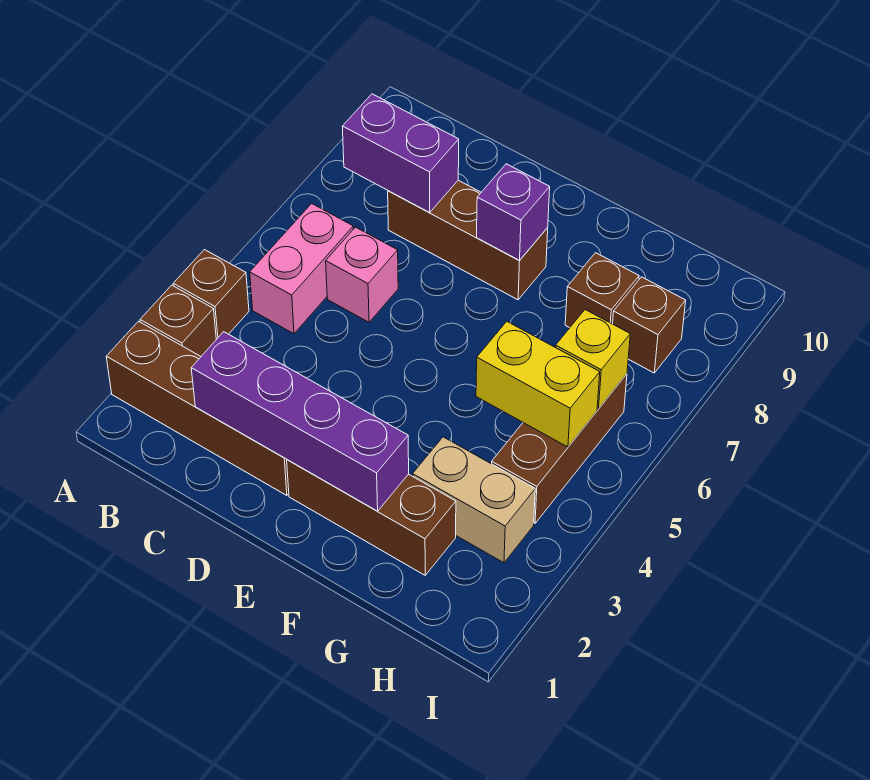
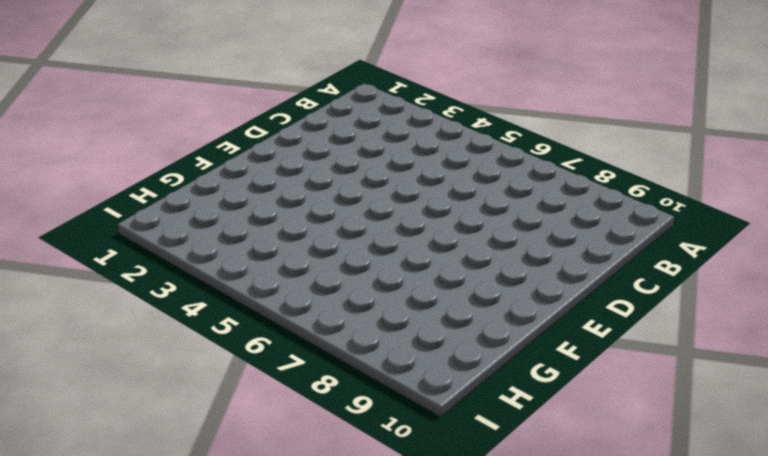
none -> brown brick A2:D2 level 1
none -> brown brick A3 level 1
none -> brown brick A4 level 1

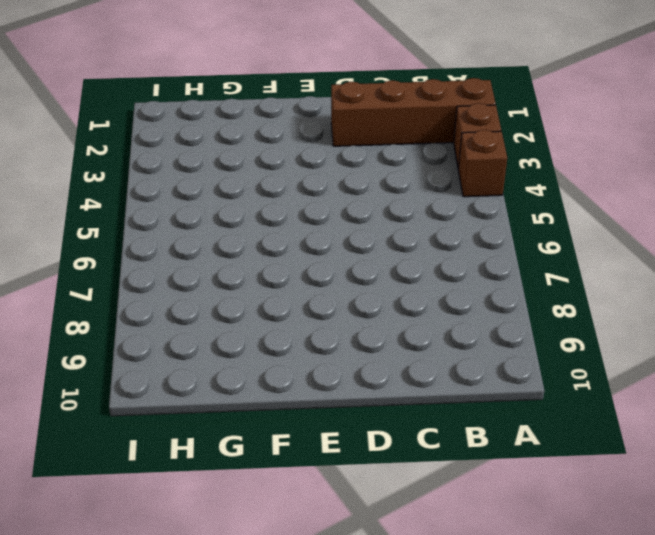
none -> pink brick B5:B6 level 1
none -> pink brick C6 level 1
none -> brown brick C8:E8 level 1

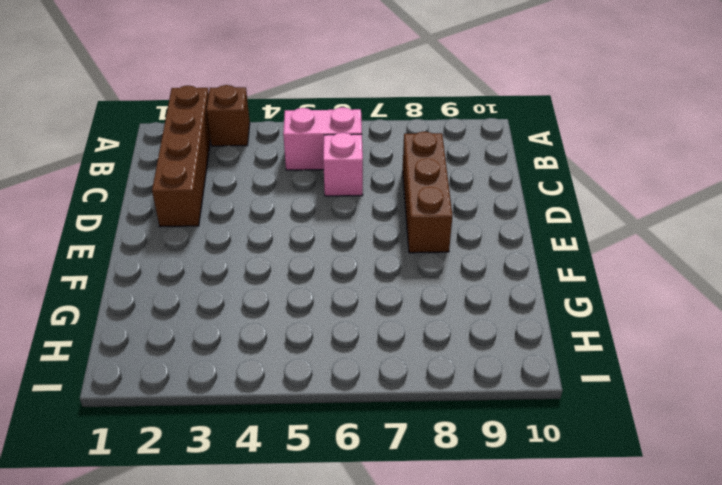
none -> brown brick A4 level 1
none -> brown brick E2:G2 level 1
none -> tan brick G3:H3 level 1

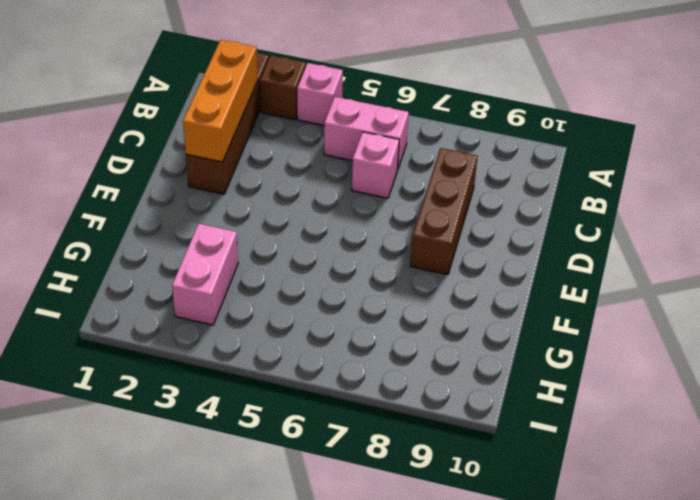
pink brick A4 level 1 -> brown brick A4 level 1
orange brick B2:D2 level 2 -> purple brick C2:F2 level 2
pink brick G3:H3 level 1 -> tan brick G3:H3 level 1
none -> brown brick E2:G2 level 1
none -> brown brick G8 level 1
none -> brown brick H4:H6 level 1

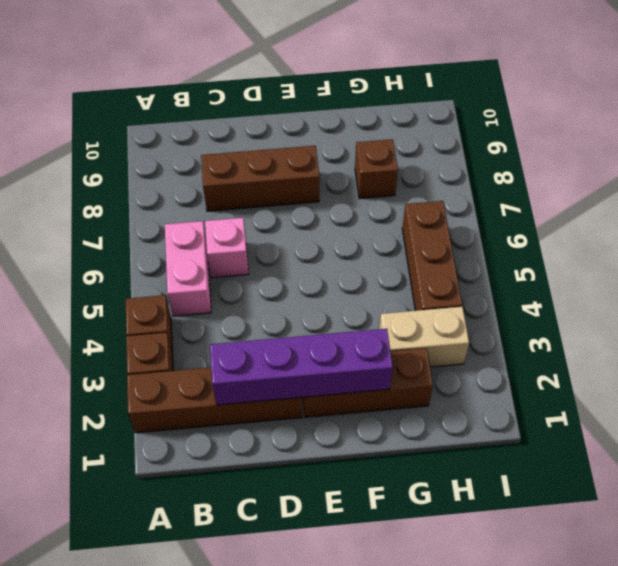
none -> brown brick H8 level 1
none -> purple brick B8:C8 level 2
none -> purple brick E8 level 2

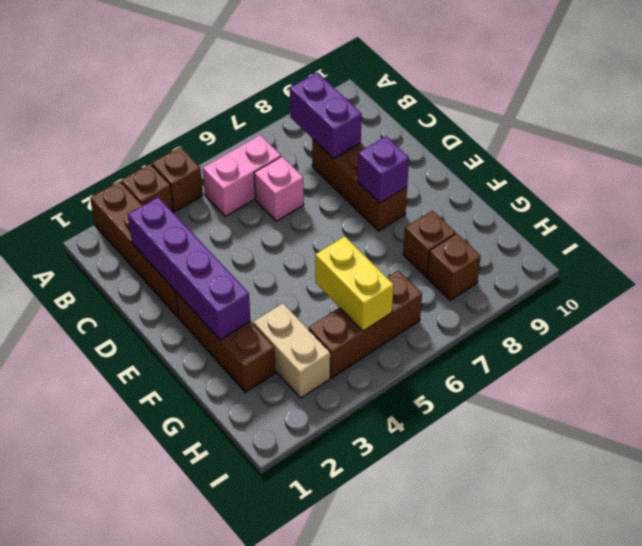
none -> yellow brick H6 level 2

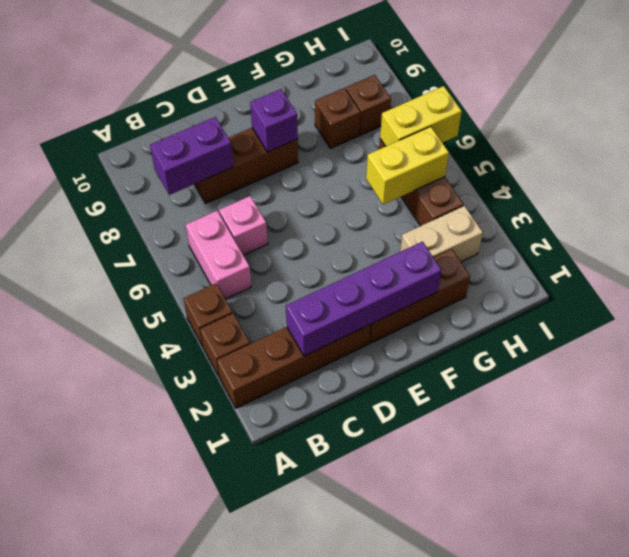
yellow brick H6:I6 level 2 -> yellow brick H6 level 2

